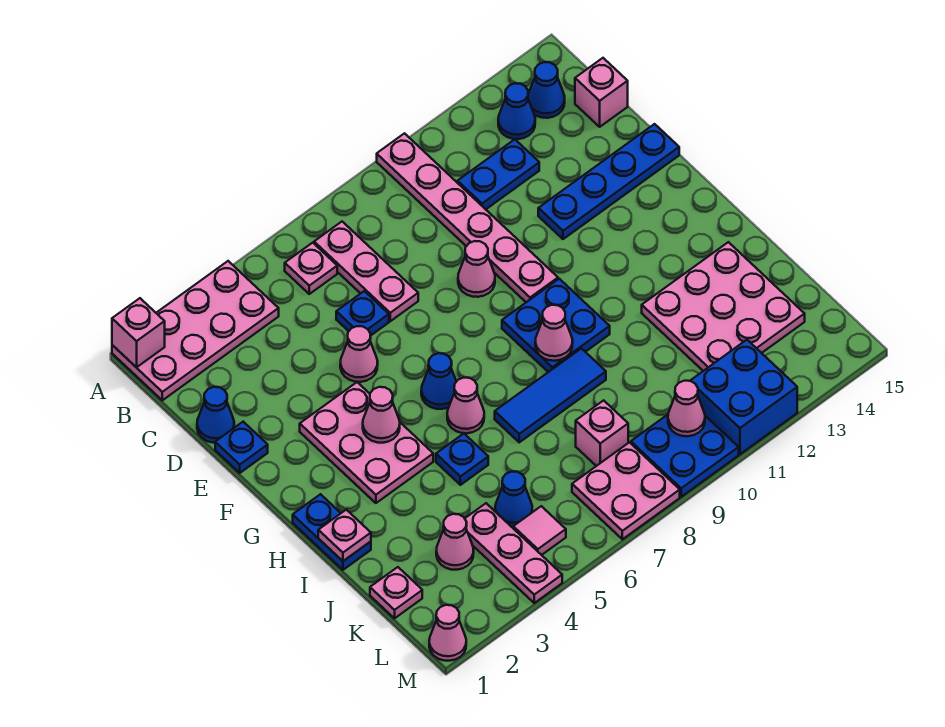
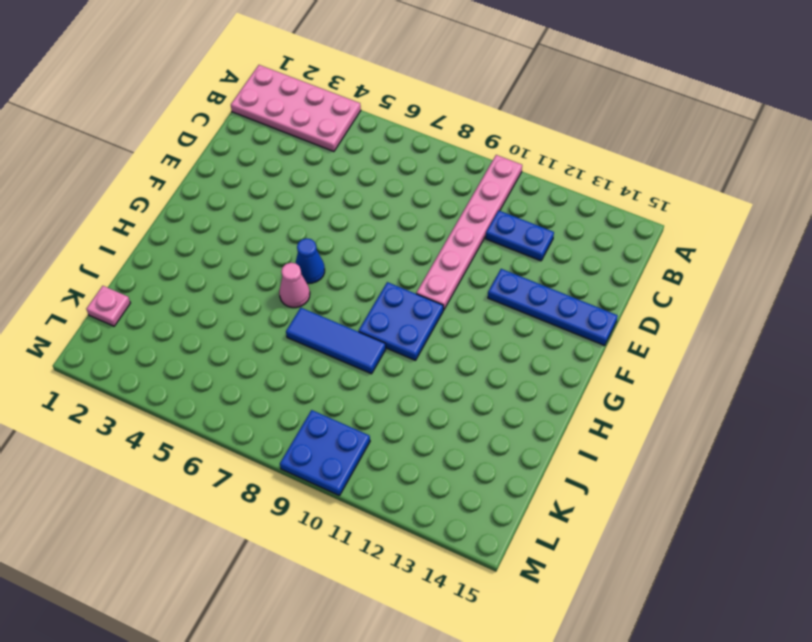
none -> pink plate B6 level 1
none -> pink plate B7:D7 level 1
none -> blue cone B13 level 1
none -> blue cone B14 level 1

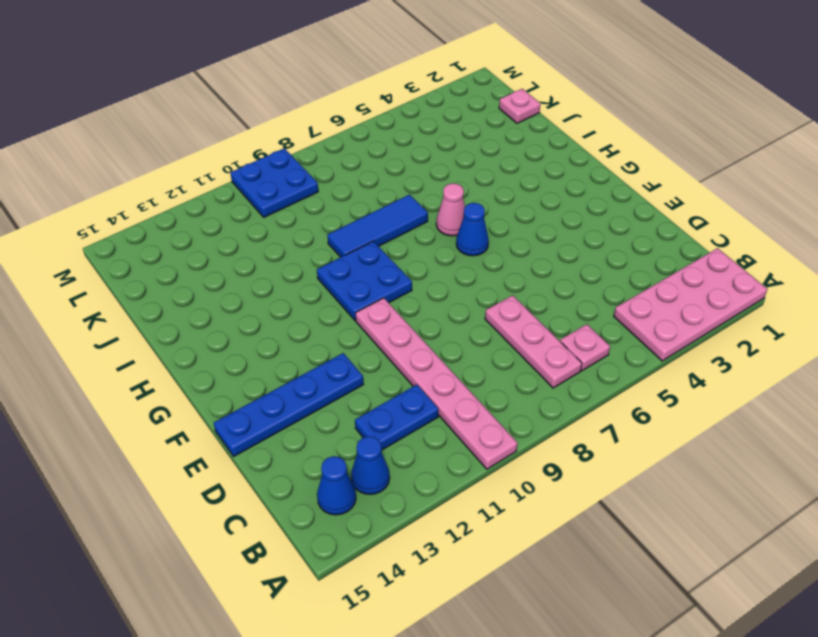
none -> pink brick C15 level 1
none -> blue cone D1 level 1
none -> blue plate D6 level 1
none -> blue plate E1 level 1

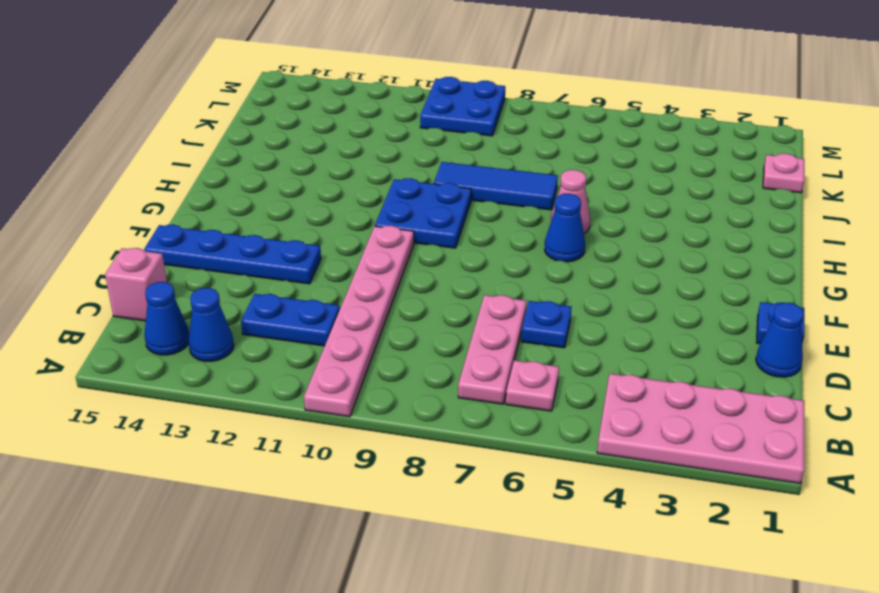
none -> pink cone E5 level 1
none -> pink cone E9 level 1
none -> pink plate F3:H4 level 1
none -> blue plate H1:I1 level 1

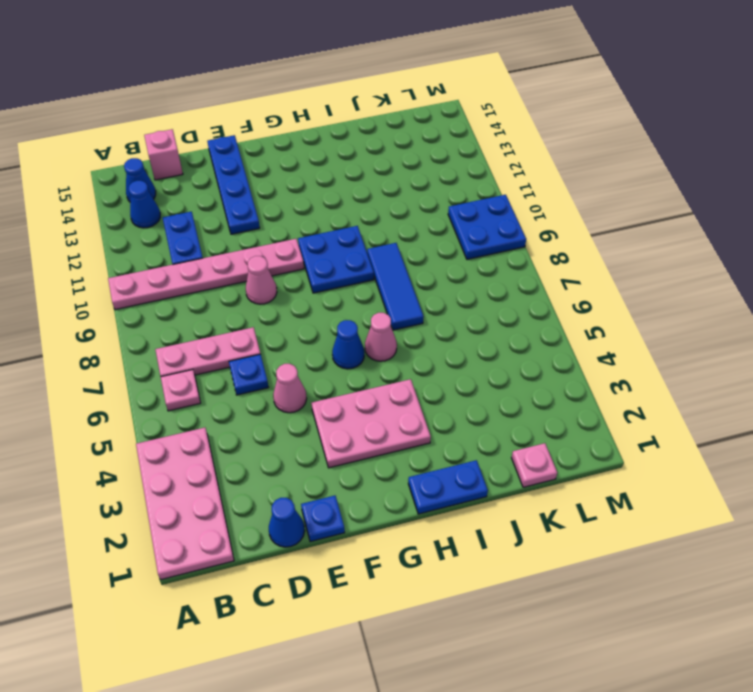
none -> blue plate I5 level 1
none -> pink plate I12:K14 level 1
none -> pink cone K3 level 1
none -> pink plate K4:M4 level 1

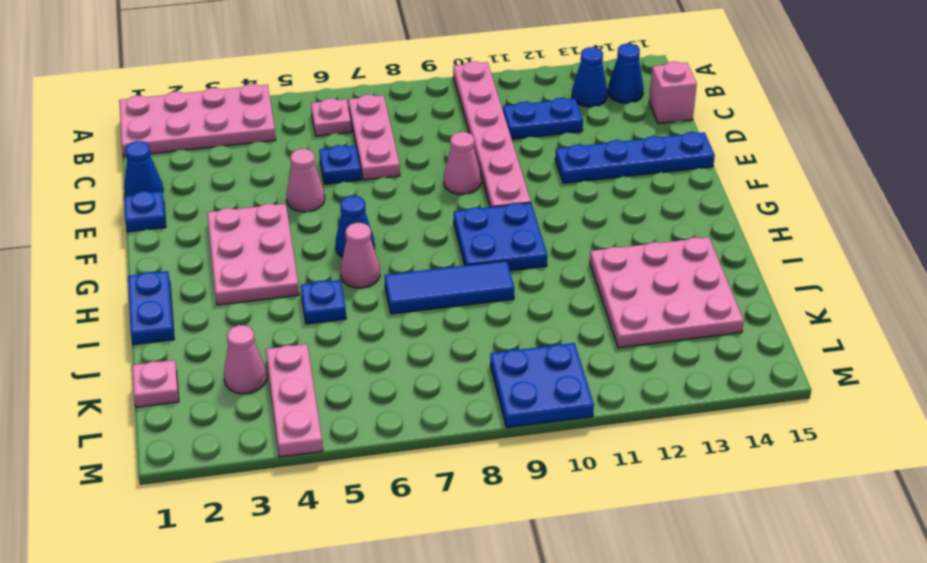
none -> blue cone K5 level 1
none -> pink brick K8 level 1
none -> pink tile L5 level 1
none -> pink plate L7:M8 level 1

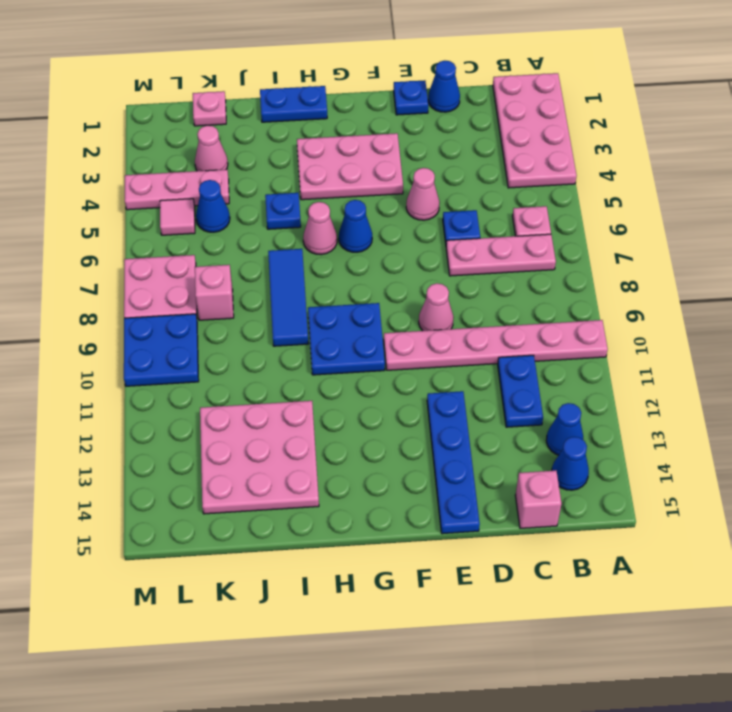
none -> blue brick L11:M12 level 1
none -> pink cone M1 level 1
none -> pink brick A1 level 2
none -> pink cone G4 level 2

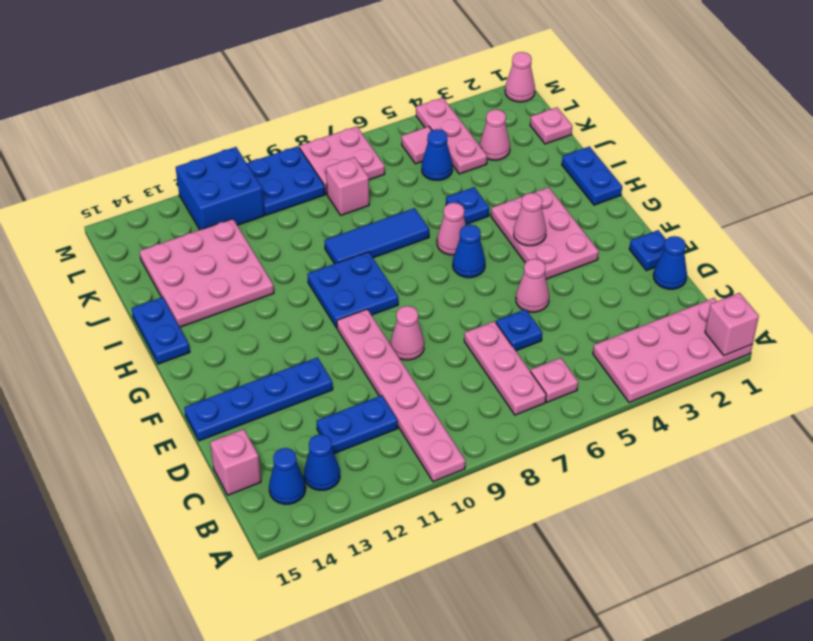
blue plate H15:I15 level 1 -> none
none -> pink cone H9 level 2
none -> pink plate I1 level 2
none -> pink cone L10 level 2

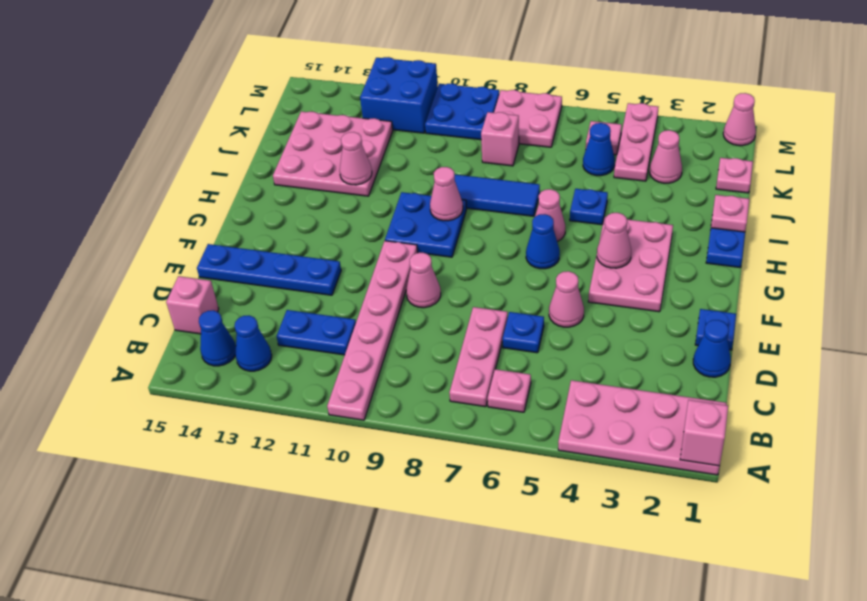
pink cone I12 level 2 -> pink cone L10 level 2

